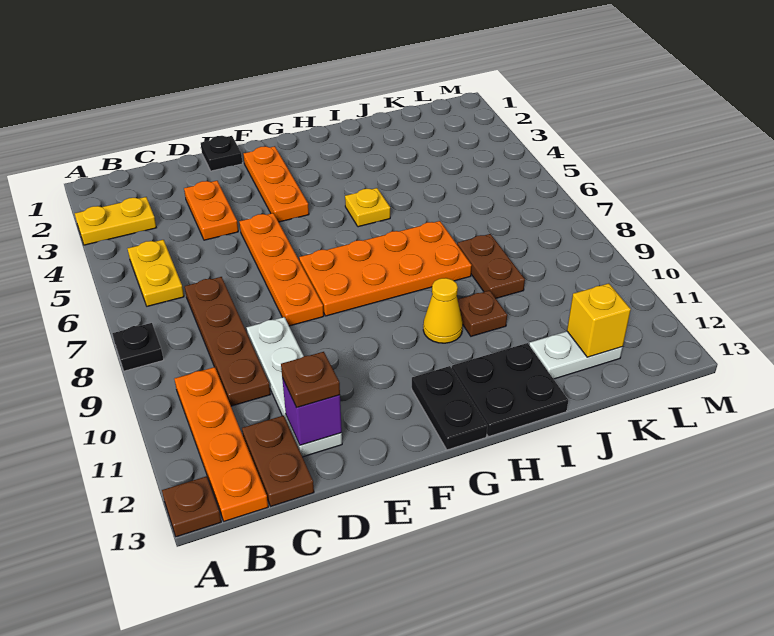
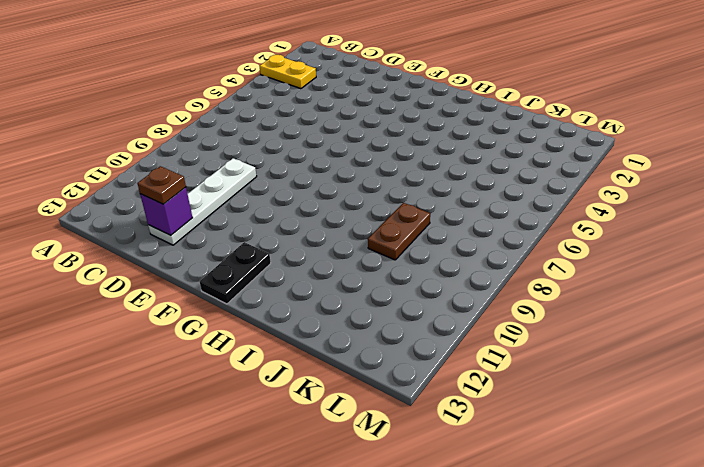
none -> black plate A8 level 1
none -> brown plate A13 level 1
none -> yellow plate B5:B6 level 1

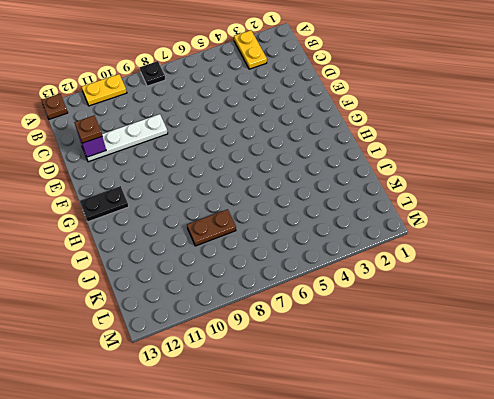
yellow plate A10:A11 level 1 -> yellow plate B5:B6 level 1
none -> orange plate B10:B13 level 1
none -> brown plate C7:C10 level 1
none -> brown plate C12:C13 level 1

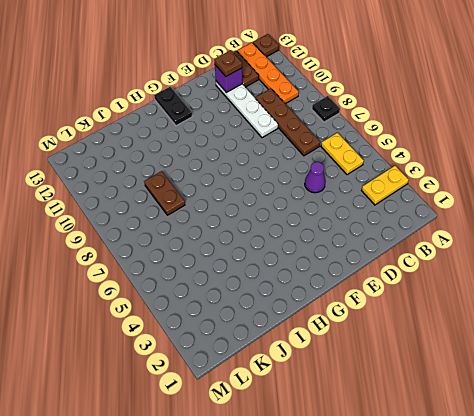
purple cone D5 level 1 -> none
none -> orange plate D3:D4 level 1
none -> black plate E1 level 1
none -> orange plate E5:E8 level 1

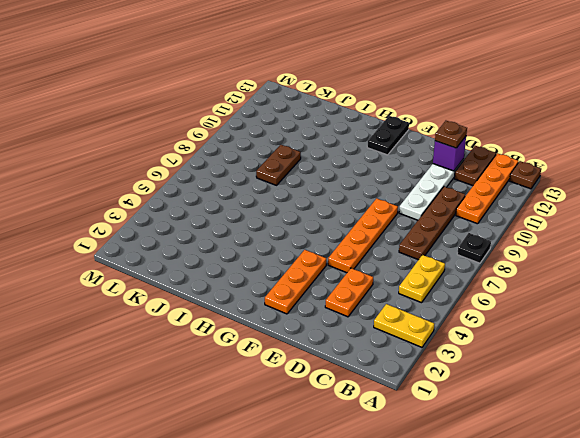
none -> black plate E1 level 1
none -> orange plate F7:I8 level 1
none -> yellow plate H5 level 1

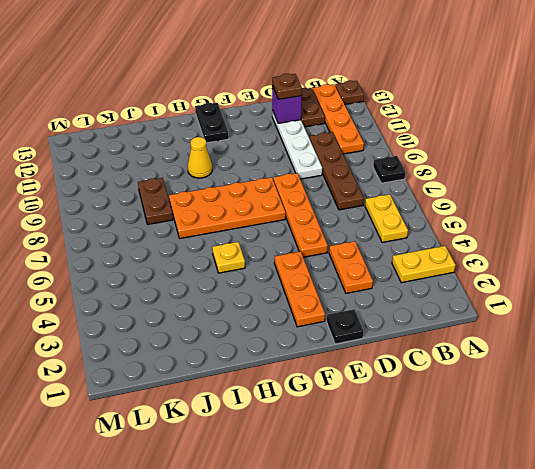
none -> black plate H12:I13 level 1
none -> brown plate I10 level 1
none -> white plate J12:K12 level 1

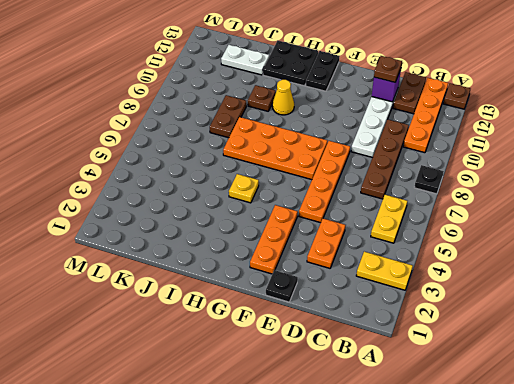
none -> yellow brick K12 level 2

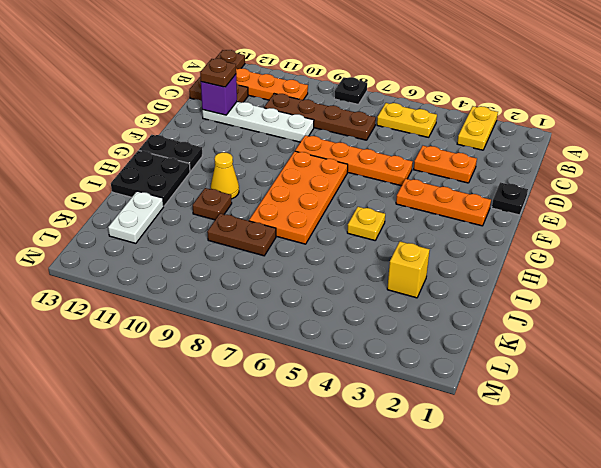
yellow brick J3 level 1 -> yellow brick K12 level 2

